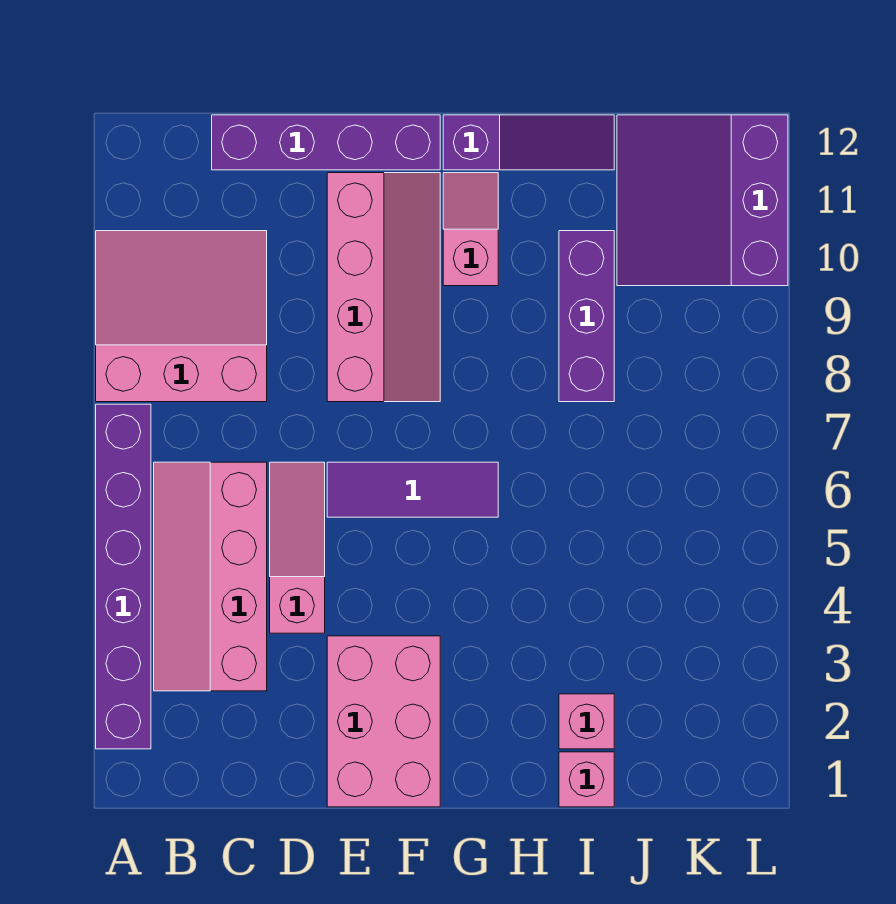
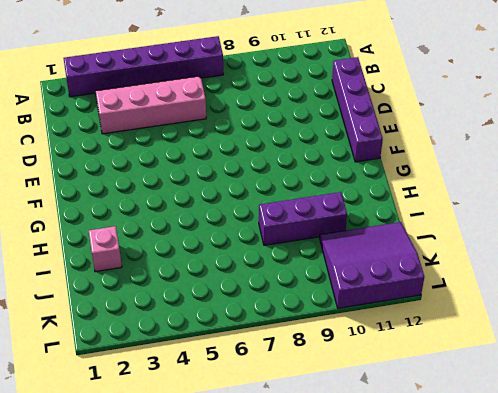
none -> pink slope A8:C10 level 1 top 8
none -> pink slope D4:D6 level 1 top 4
none -> pink brick E1:F3 level 1

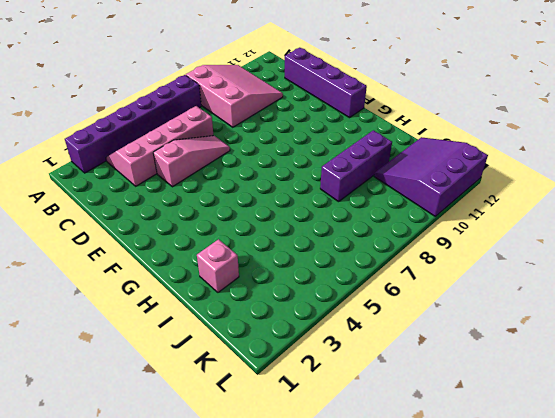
none -> pink brick E1:F3 level 1
none -> purple tile E6:G6 level 1
none -> pink slope E8:F11 level 1 top E

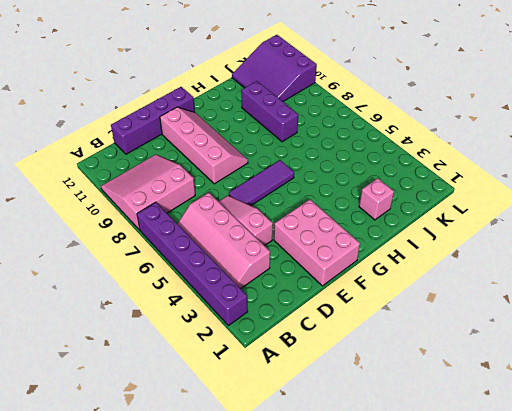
none -> pink slope G10:G11 level 1 top 10
none -> purple slope G12:I12 level 1 top G
none -> pink brick I1 level 1

